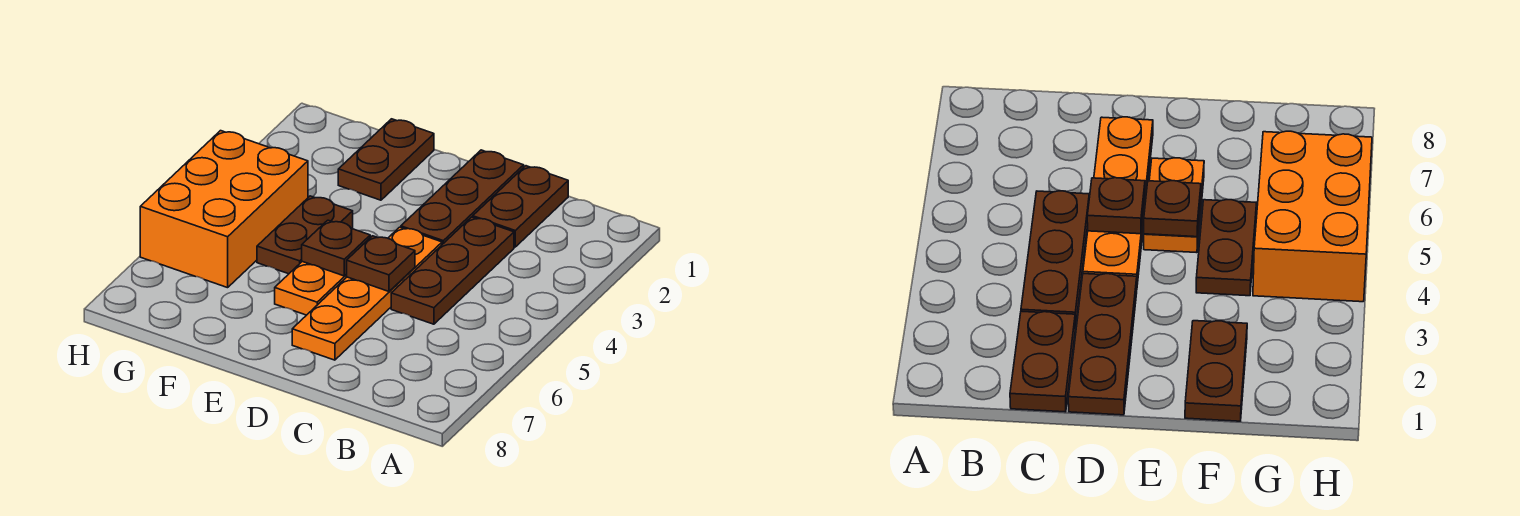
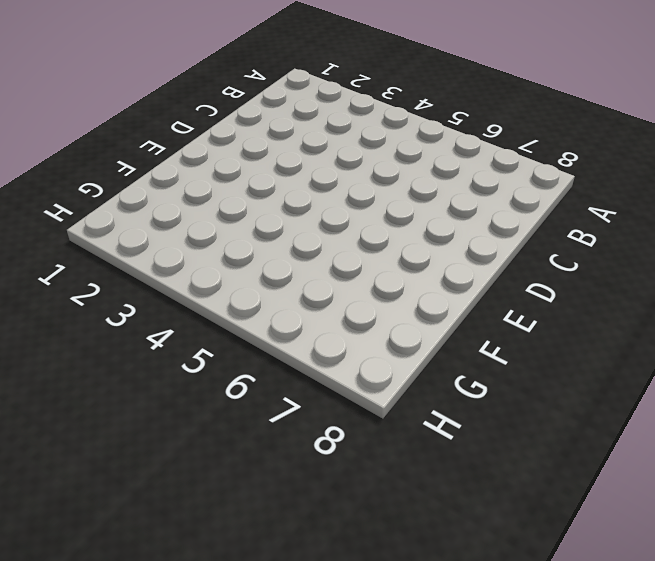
none -> brown plate C1:C2 level 1
none -> brown plate C3:C5 level 1

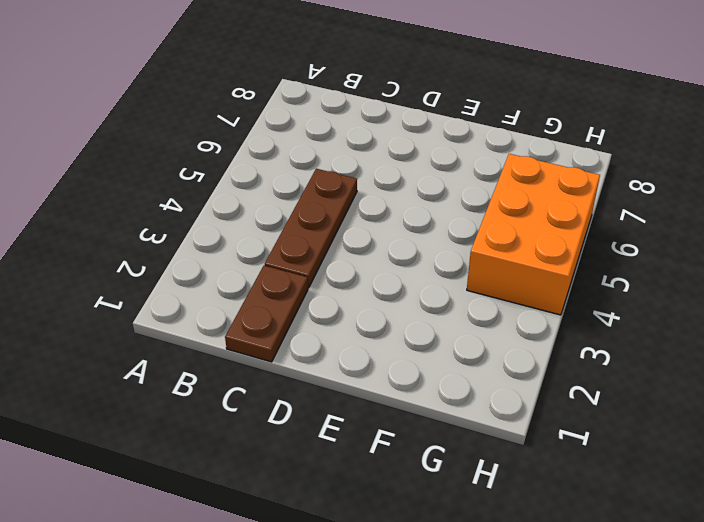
none -> brown plate D1:D3 level 1
none -> orange plate D4:D7 level 1

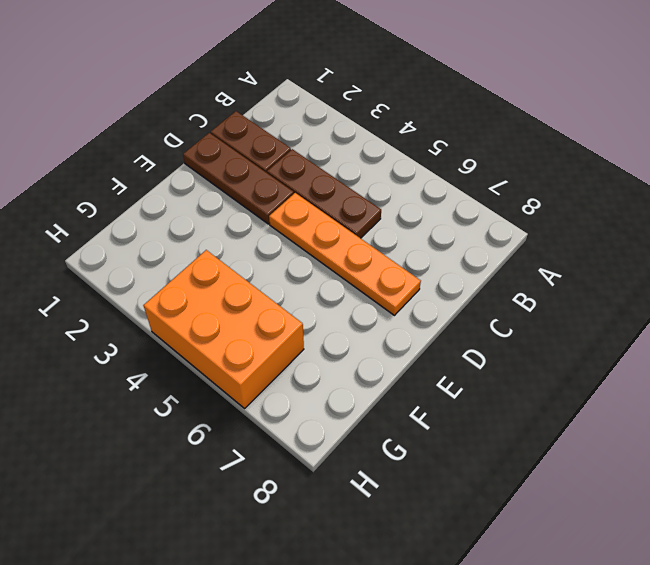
none -> orange plate E5:E6 level 1
none -> brown plate F1:F2 level 1

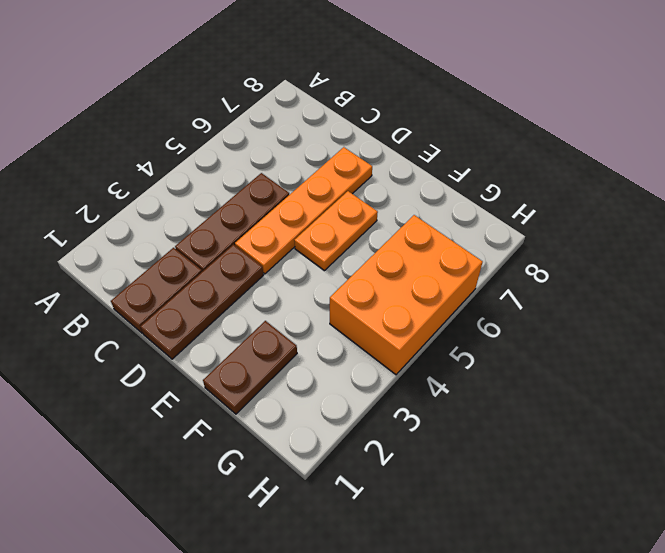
none -> brown plate F4:F5 level 1
none -> brown plate D5 level 2

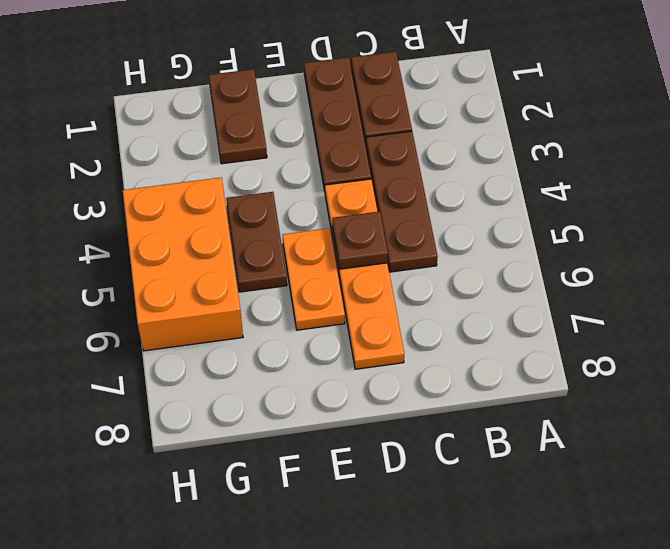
none -> brown plate E5 level 2

